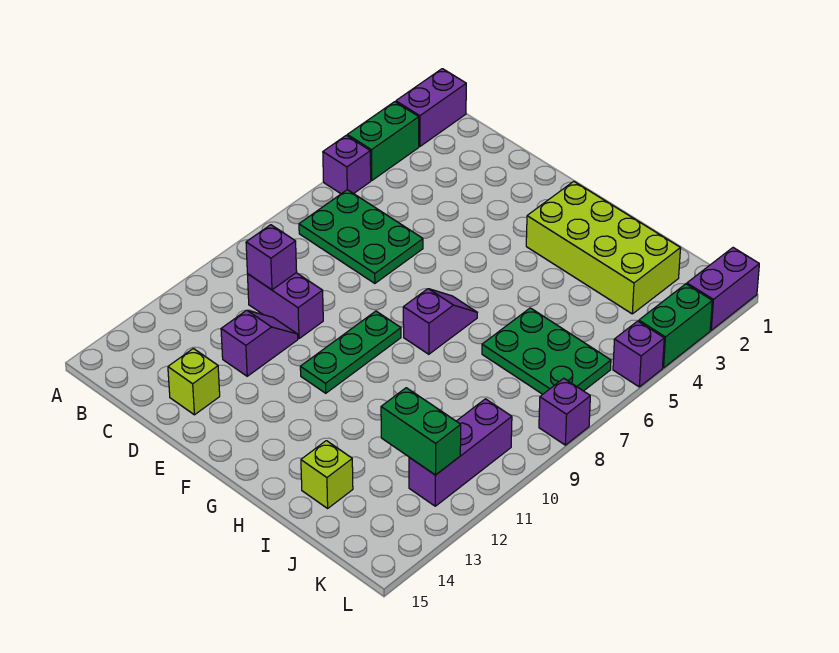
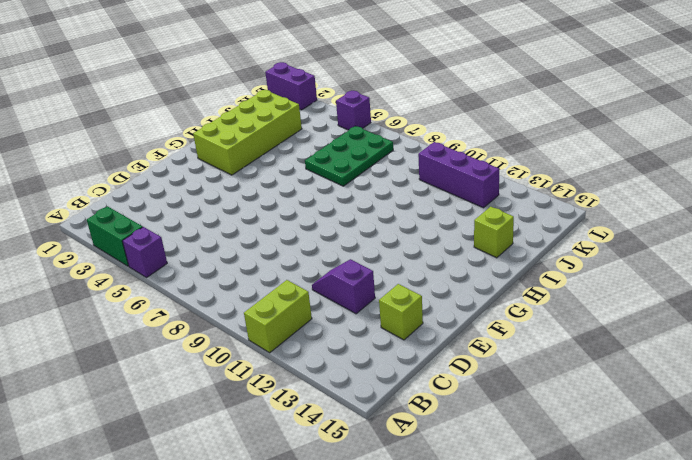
lime brick A11:B11 level 1 -> none
none -> purple brick A1:A2 level 1
none -> green plate B6:D7 level 1
none -> purple brick C10:D10 level 1

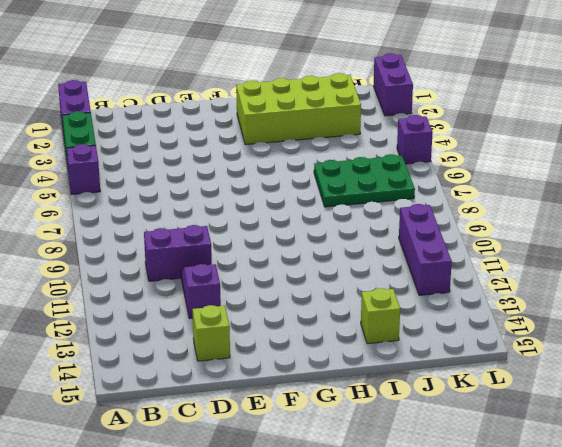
none -> green plate B6:D7 level 1
none -> green plate F9:F11 level 1
none -> purple slope G7:G8 level 1 top 8

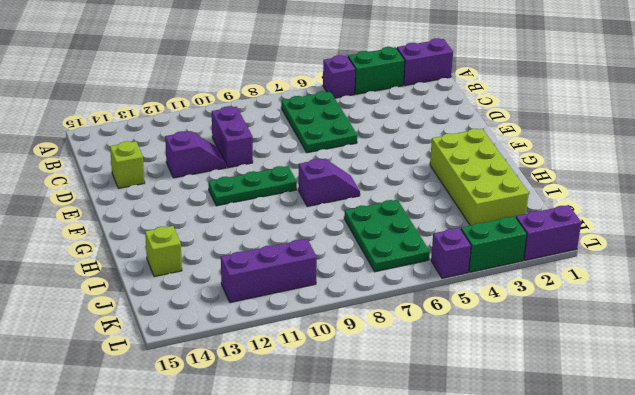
none -> purple brick L8 level 1
none -> purple brick C10 level 2
none -> green brick J12:K12 level 2

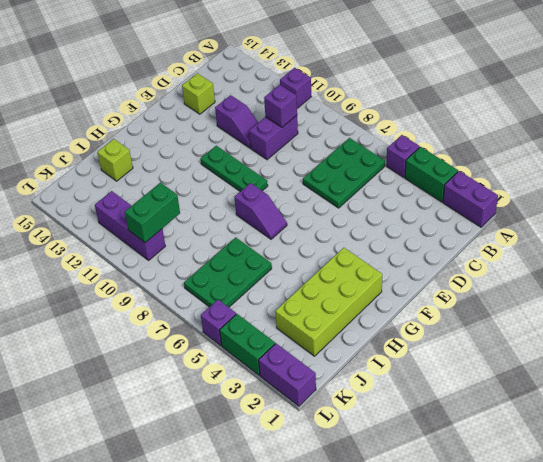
purple brick A11 level 1 -> purple brick L8 level 1
green brick J10:K10 level 2 -> green brick J12:K12 level 2

